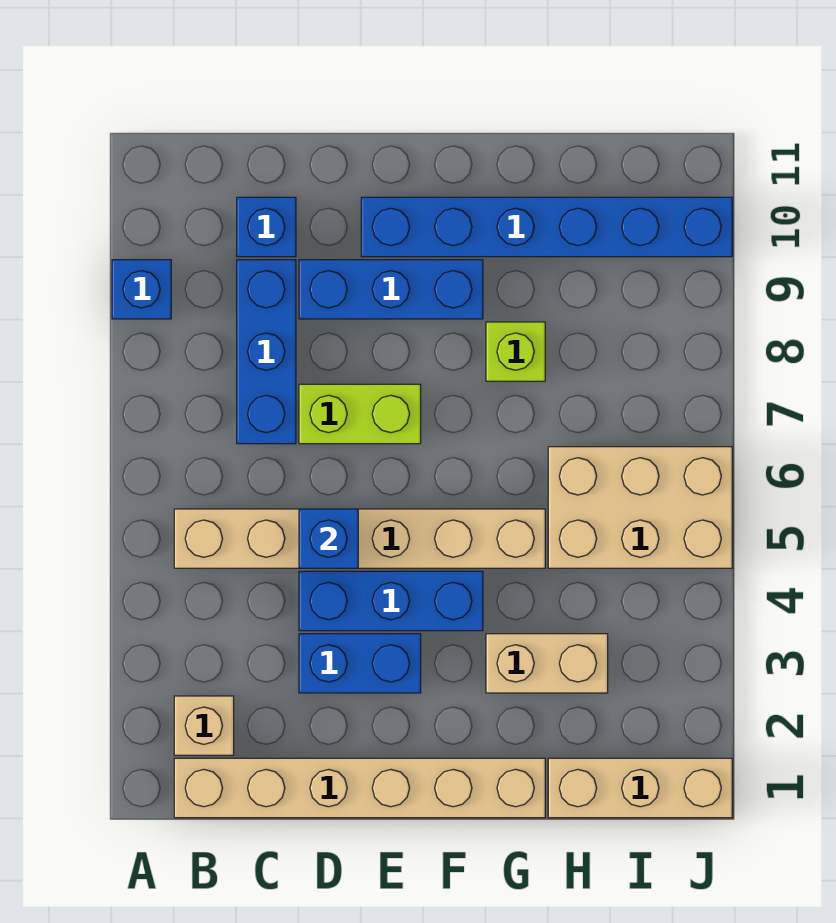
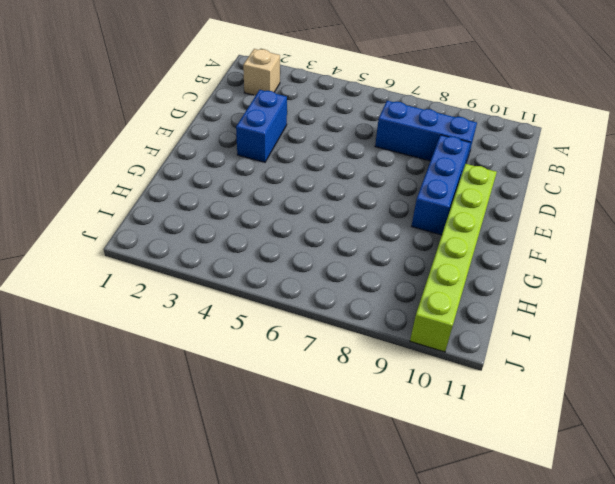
lime brick E10:J10 level 1 -> blue brick E10:J10 level 1
none -> blue brick A9 level 1
none -> tan brick B1:G1 level 1
none -> tan brick B5:G5 level 1

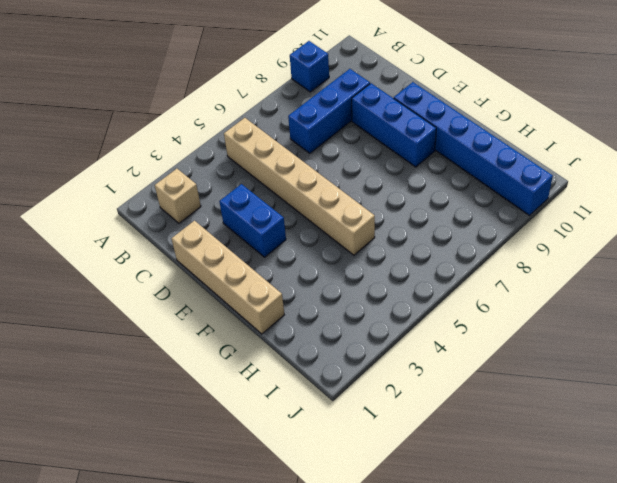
tan brick D1:G1 level 1 -> tan brick B1:G1 level 1
none -> blue brick C10 level 1
none -> blue brick D4:F4 level 1
none -> lime brick D7:E7 level 1

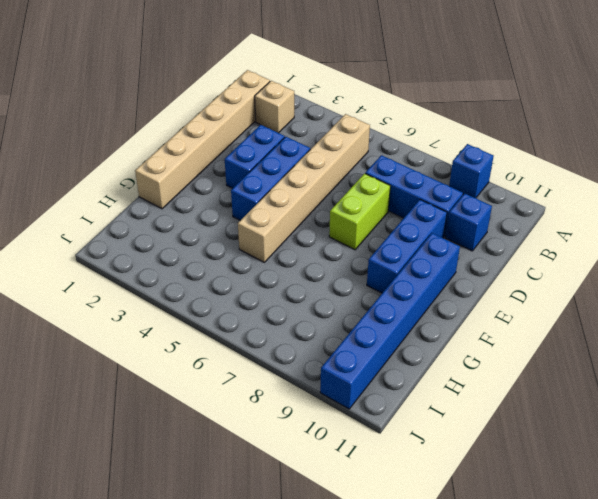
none -> tan brick G3:H3 level 1
none -> lime brick G8 level 1
none -> tan brick H1:J1 level 1

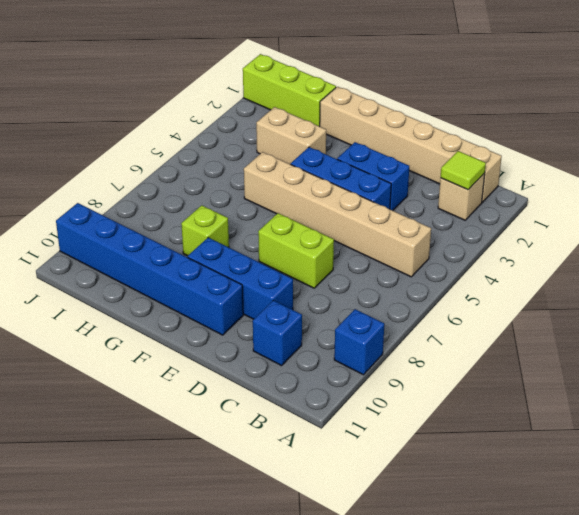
lime tile B2 level 2 -> none
lime brick H1:J1 level 1 -> tan brick H1:J1 level 1
none -> blue brick C7:C9 level 1
none -> tan brick H5:J6 level 1
none -> blue brick D5 level 2

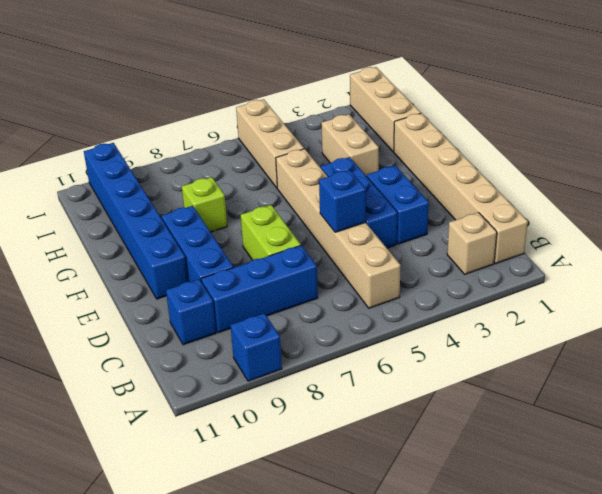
tan brick H5:J5 level 1 -> tan brick H5:J6 level 1

